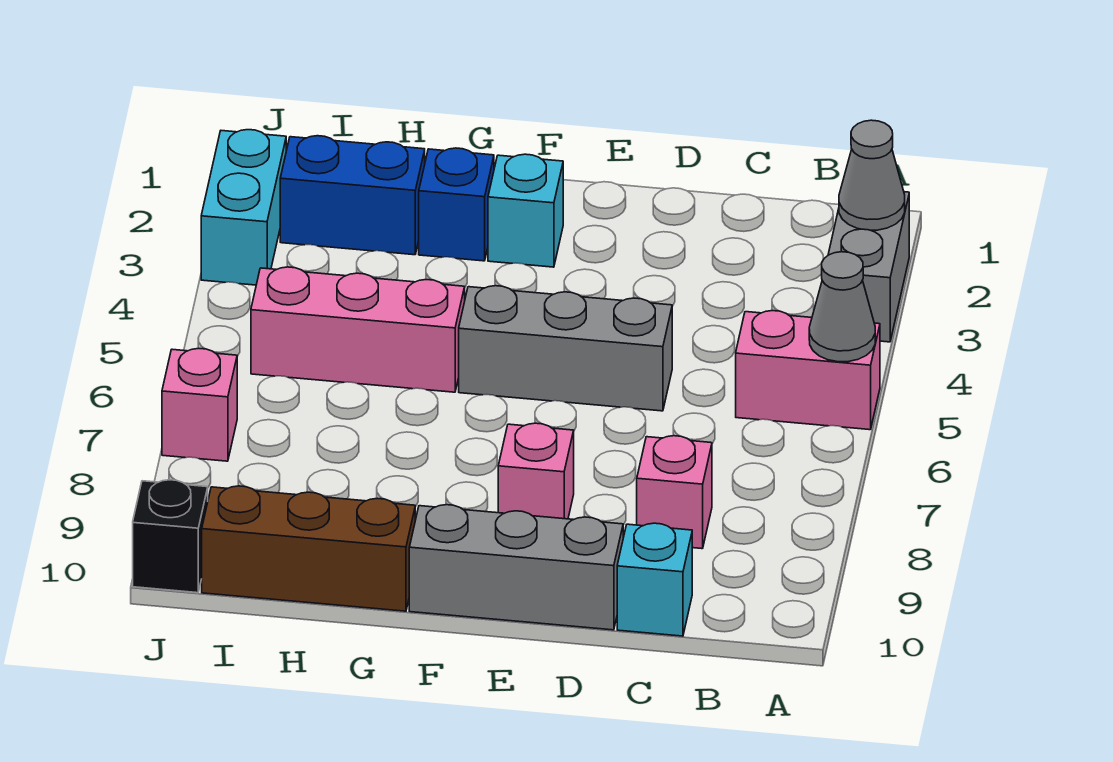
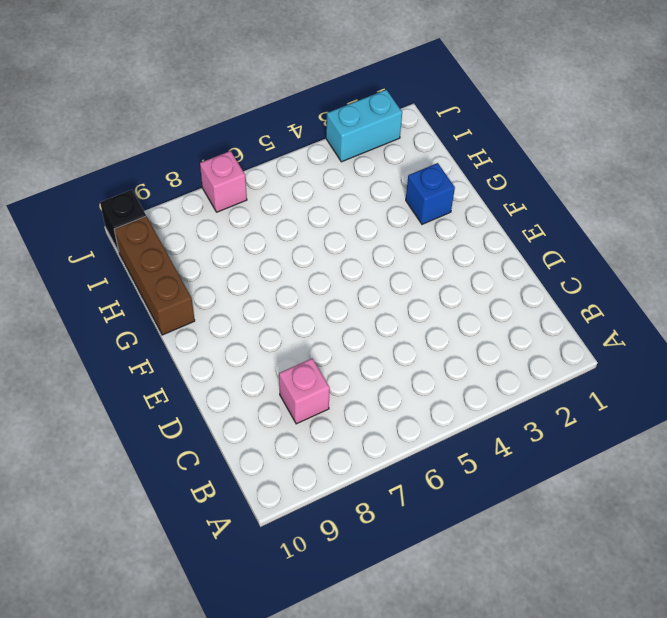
none -> grey brick A2:A3 level 1
none -> pink brick A5:B5 level 1
none -> cyan brick C10 level 1

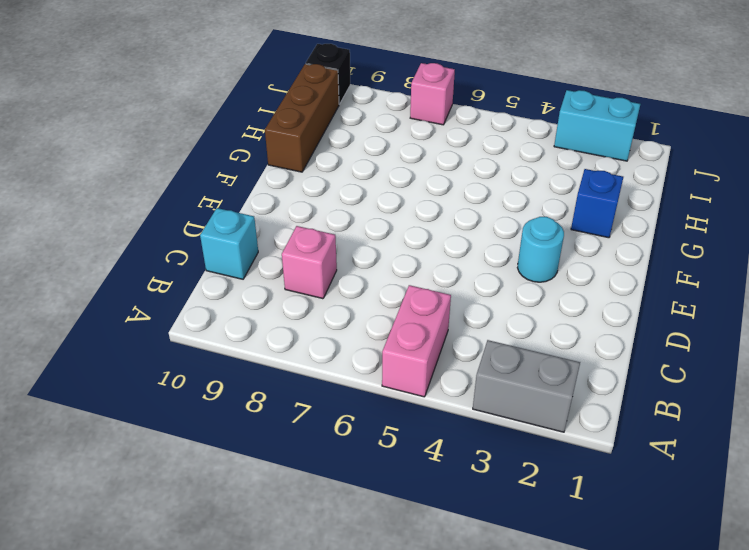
cyan round brick E3 level 1 -> none
none -> grey brick D5:F5 level 1
none -> grey brick D10:F10 level 1
none -> pink brick E8 level 1

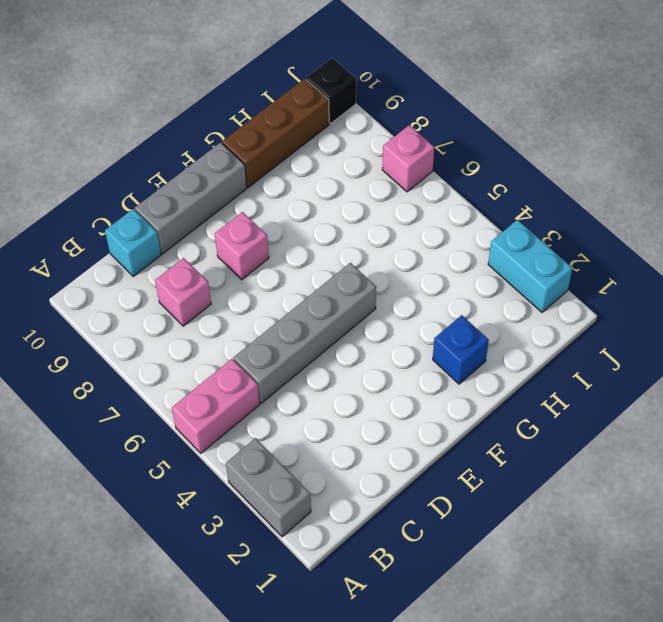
grey brick C5:F5 level 1 -> grey brick D5:F5 level 1
none -> cyan brick F2 level 1
none -> pink brick G5:I5 level 1
none -> blue brick H2:I2 level 1

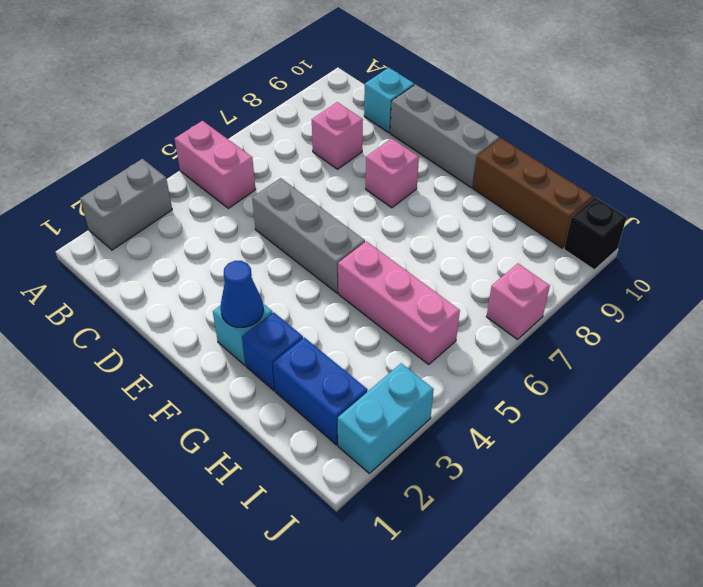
blue cone F2 level 2 -> none
none -> grey cone A2 level 2
none -> grey cone A5 level 2

